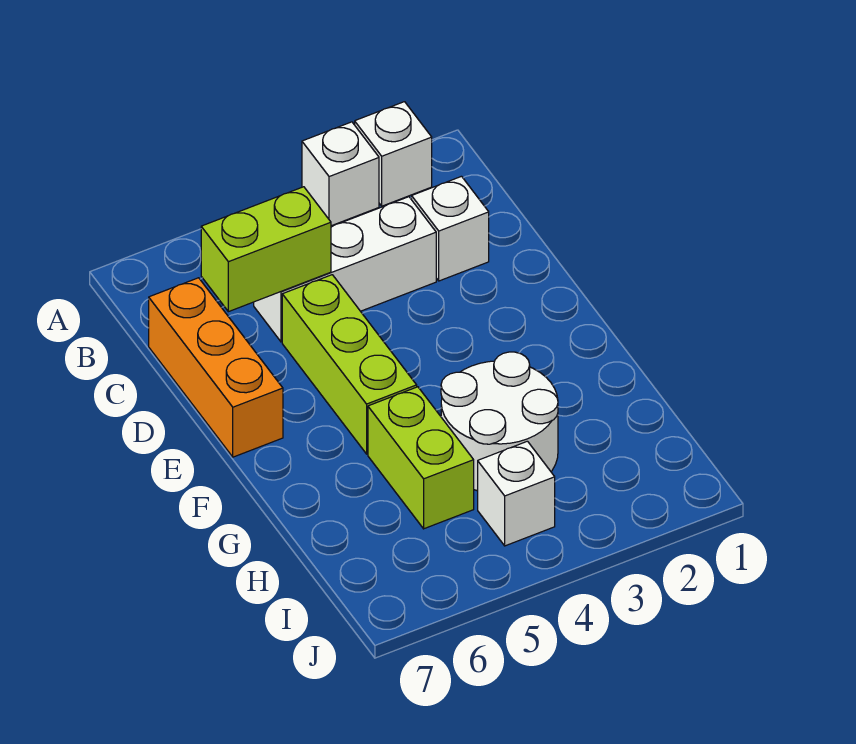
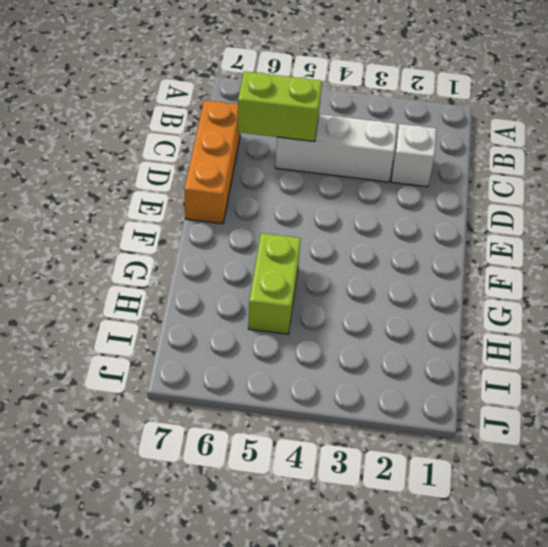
none -> white brick A2 level 1
none -> white brick A3 level 1

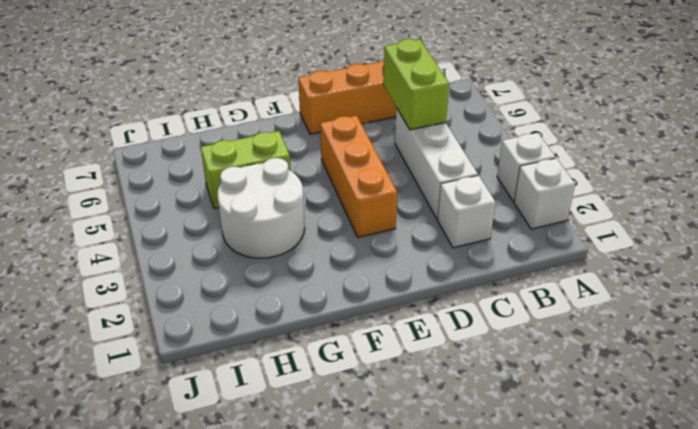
orange brick E3:E5 level 1 -> lime brick D5:F5 level 1
none -> white brick I4 level 1

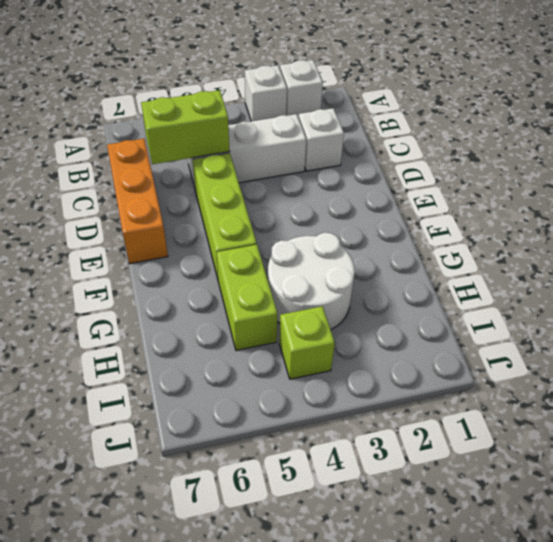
lime brick I4 level 1 -> white brick I4 level 1

